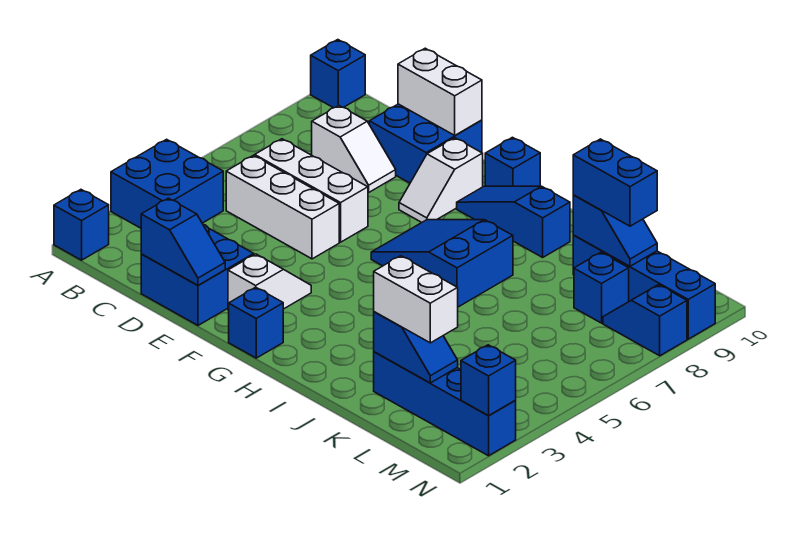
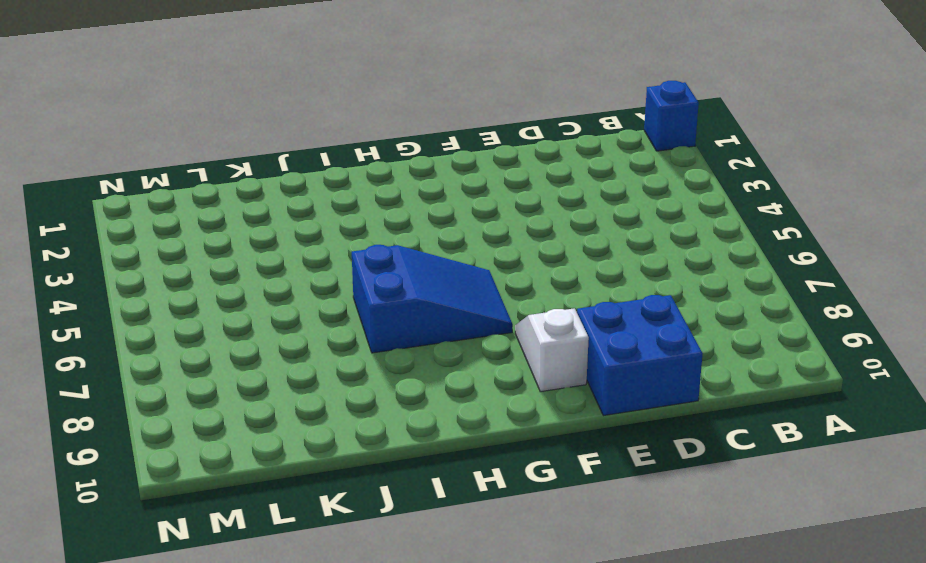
none -> blue brick A3:B4 level 1
none -> blue brick A10 level 1
none -> white brick C5:E5 level 1

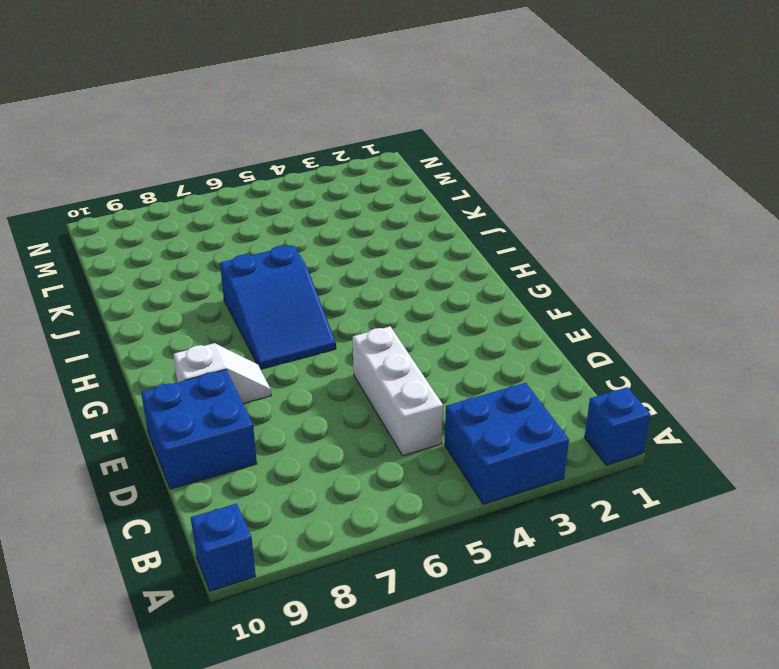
none -> white brick C6:E6 level 1
none -> white slope C8:D8 level 1 top C
none -> blue brick D1:E2 level 1

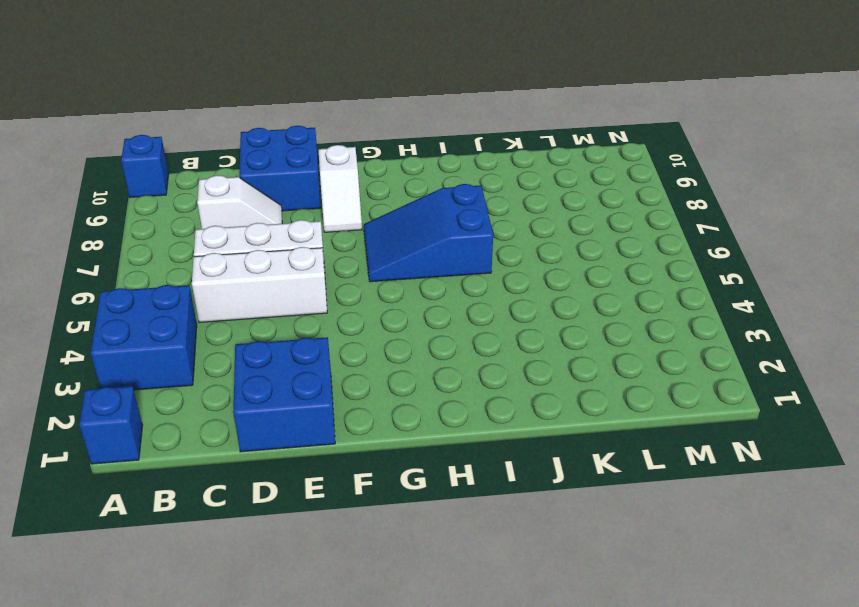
none -> white slope F2:F3 level 1 top 2
none -> blue brick G1 level 1
none -> blue slope G9:I9 level 1 top I

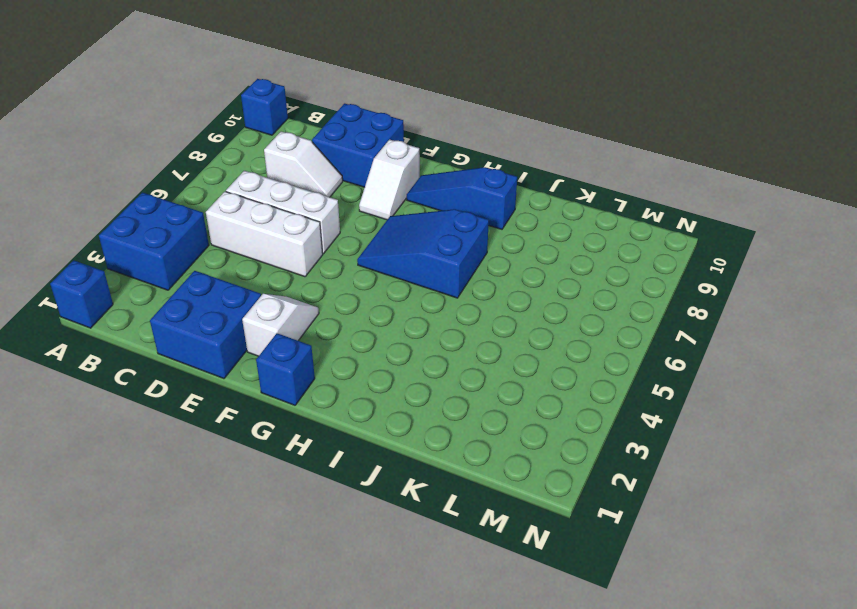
none -> blue brick G10 level 1
none -> blue brick K2:N2 level 1
none -> blue brick K9:N9 level 1

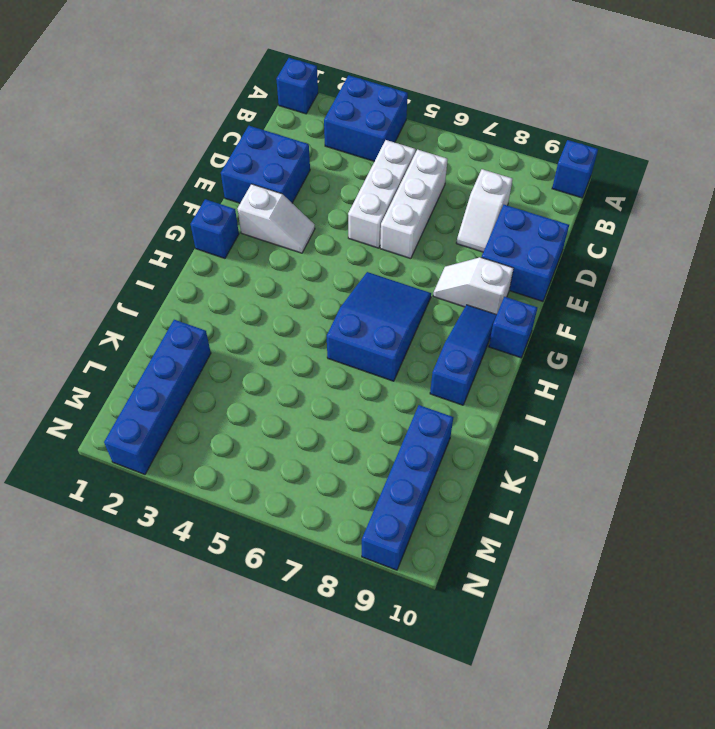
none -> blue brick L8 level 1
none -> blue slope M8:N8 level 1 top N
none -> blue slope D1:E1 level 2 top D

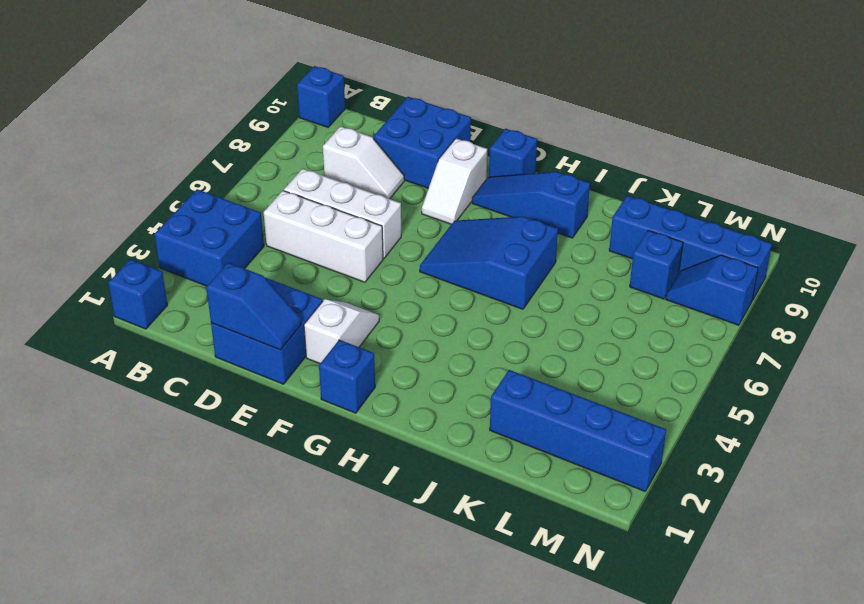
none -> white brick D10:E10 level 2
none -> blue slope K2:L2 level 2 top K
none -> blue slope K9:L9 level 2 top K

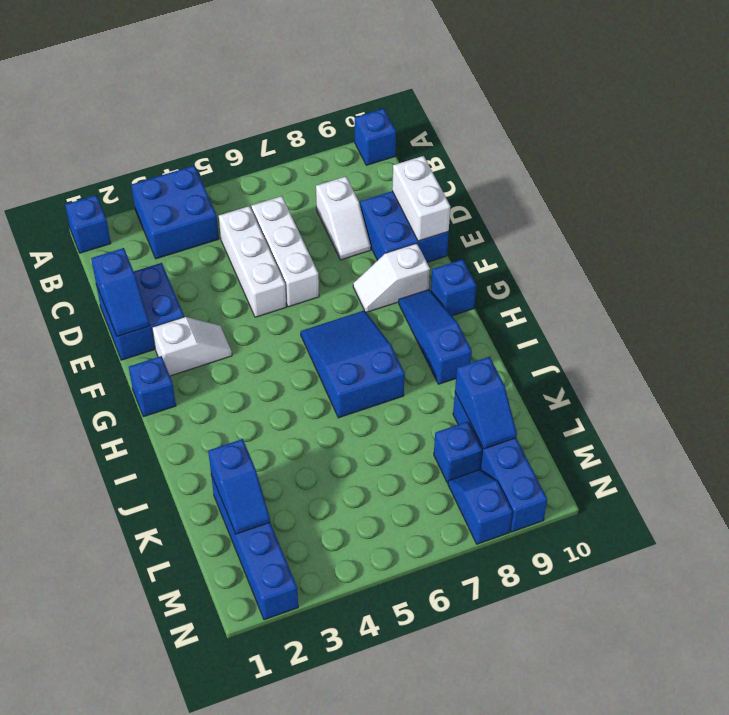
none -> blue brick N2 level 2
none -> white brick K2:L2 level 3
none -> blue brick K9:L9 level 3

